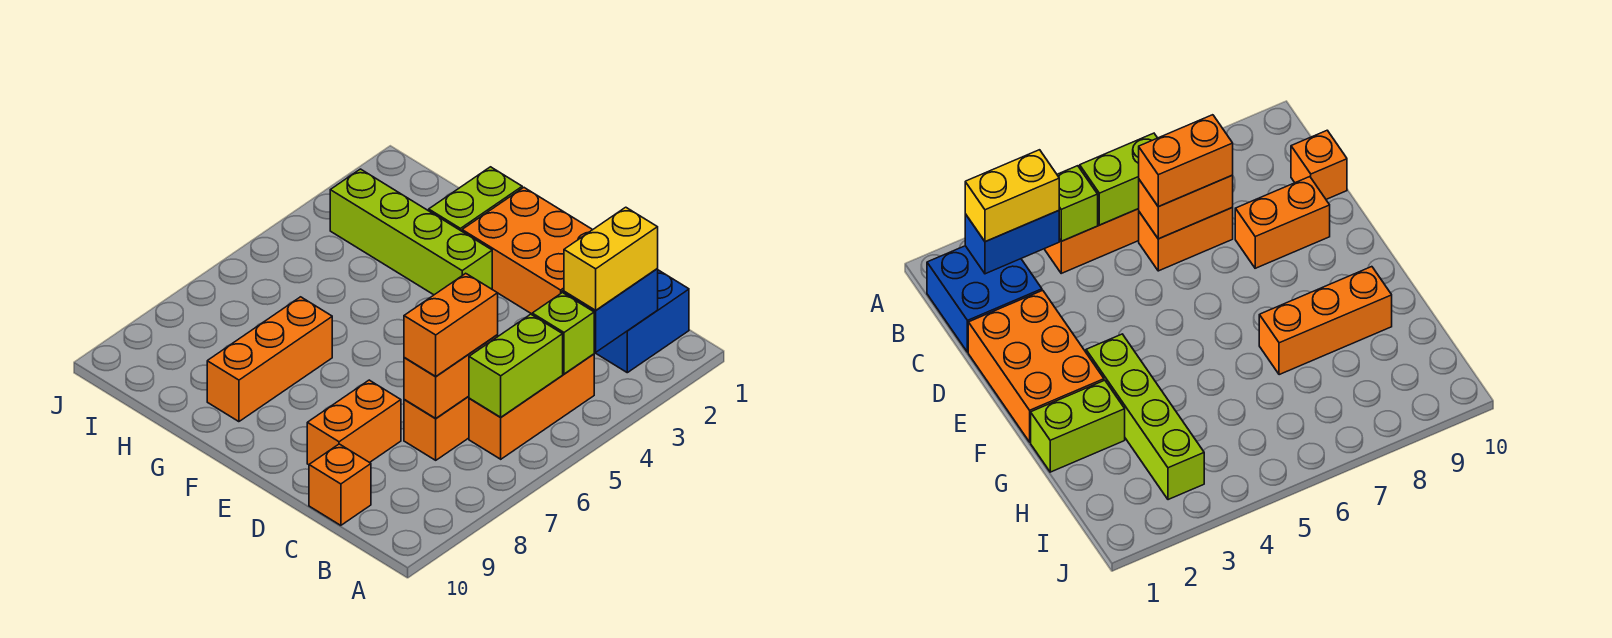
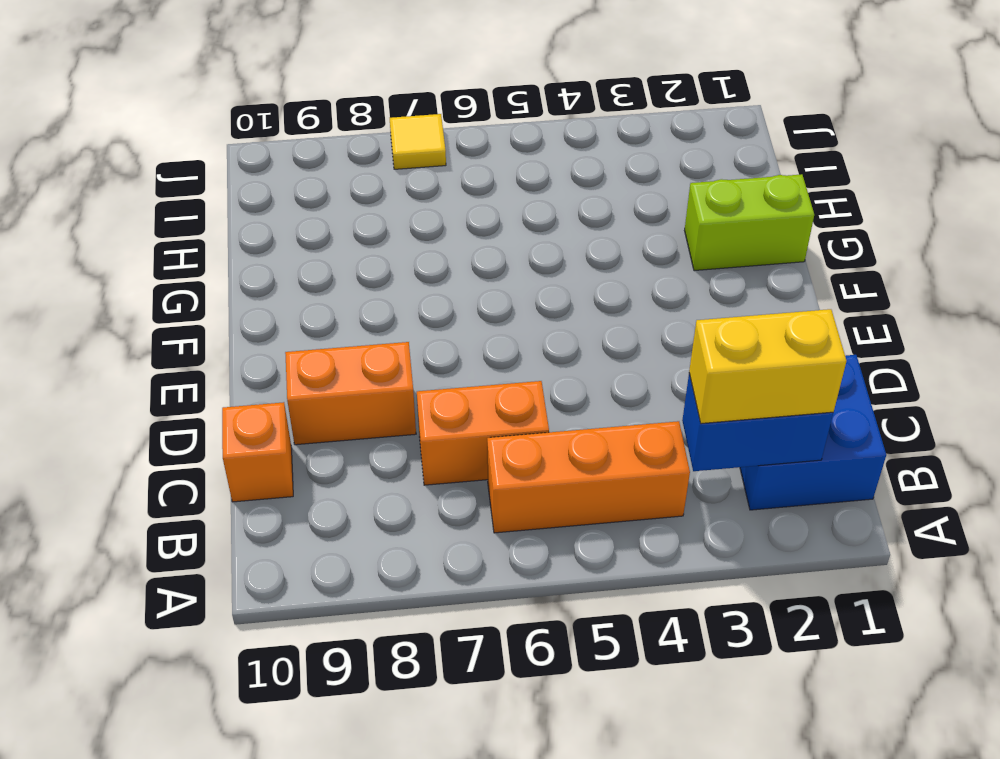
yellow tile J7 level 1 -> none
none -> orange brick D1:F2 level 1
none -> lime brick F3:I3 level 1
none -> orange brick G7:G9 level 1

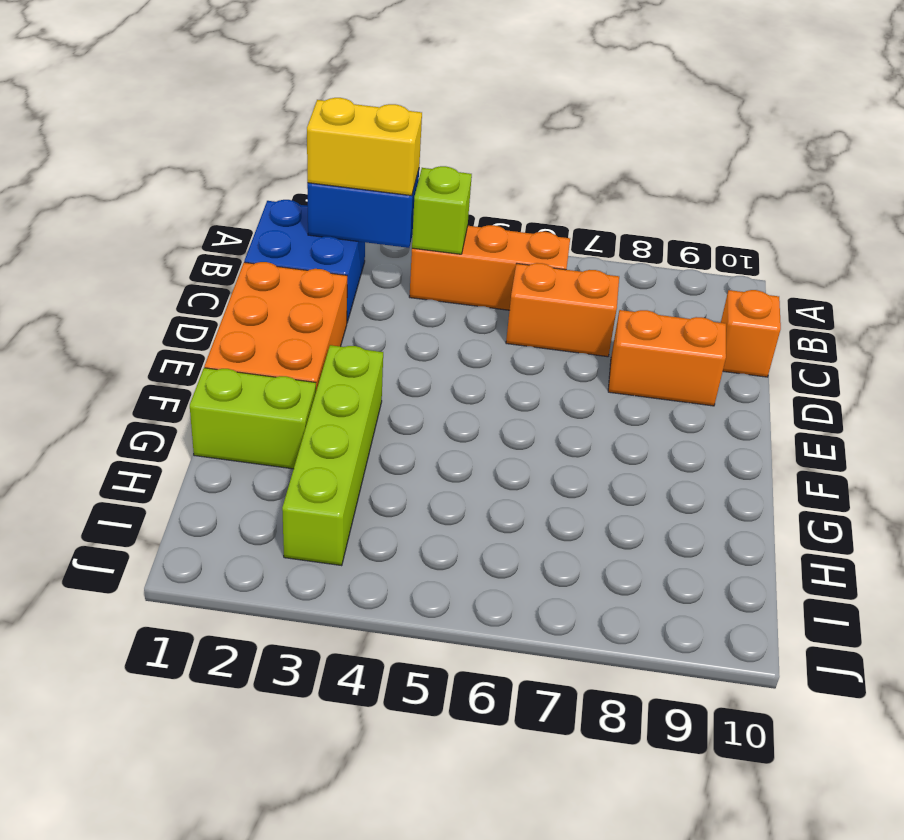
none -> orange brick G7:G9 level 1
none -> lime brick B5:B6 level 2
none -> orange brick C6:C7 level 2

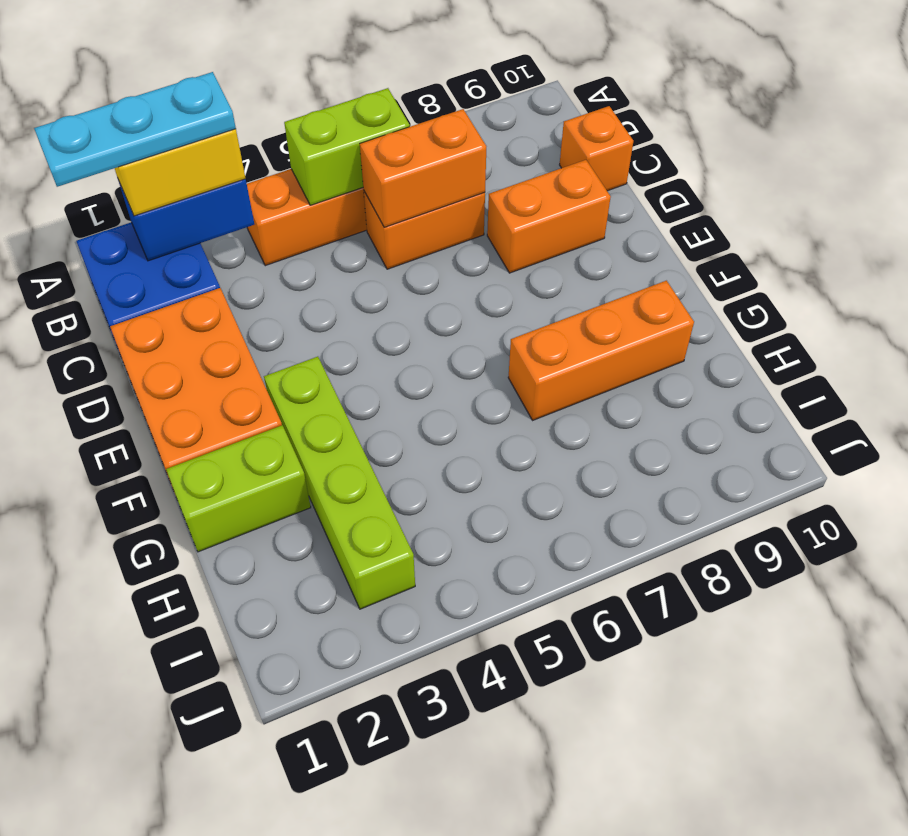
cyan plate B1:B3 level 4 -> none
none -> lime brick B4 level 2
none -> orange brick C6:C7 level 3

